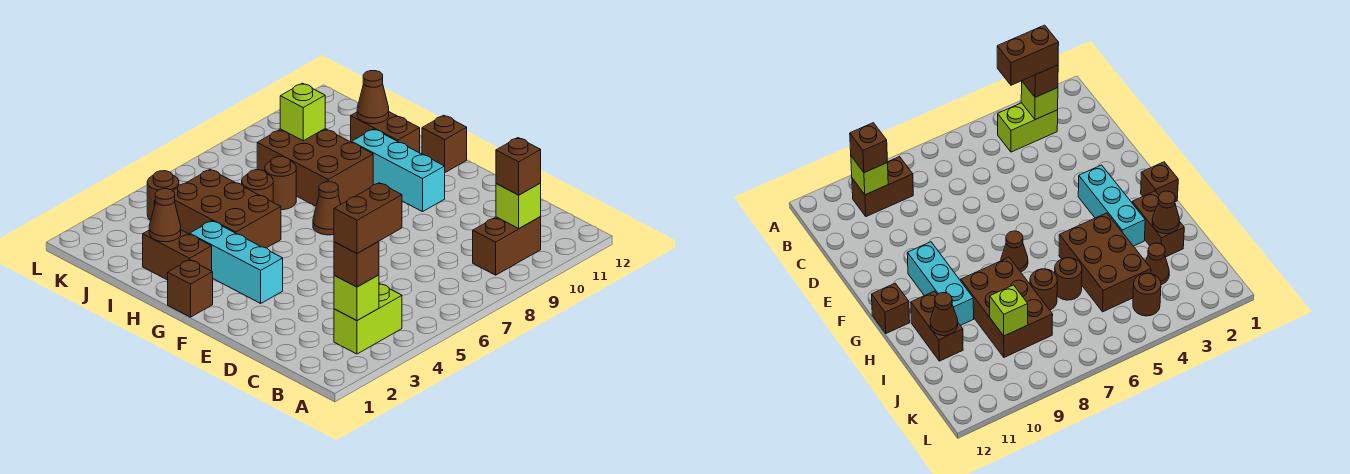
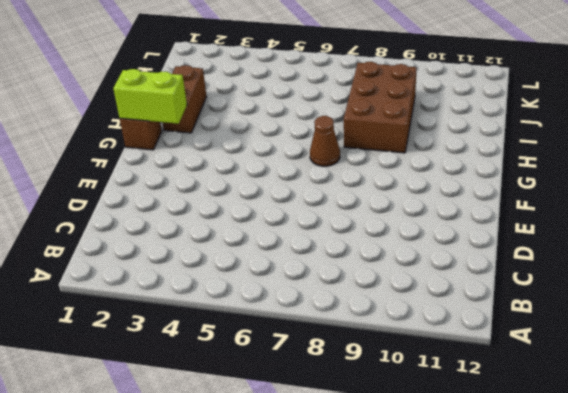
lime brick G1:G2 level 2 -> lime brick B3:B4 level 1
none -> brown brick B9:B10 level 1
none -> cyan brick F3:H3 level 1
none -> cyan brick F10:H10 level 1

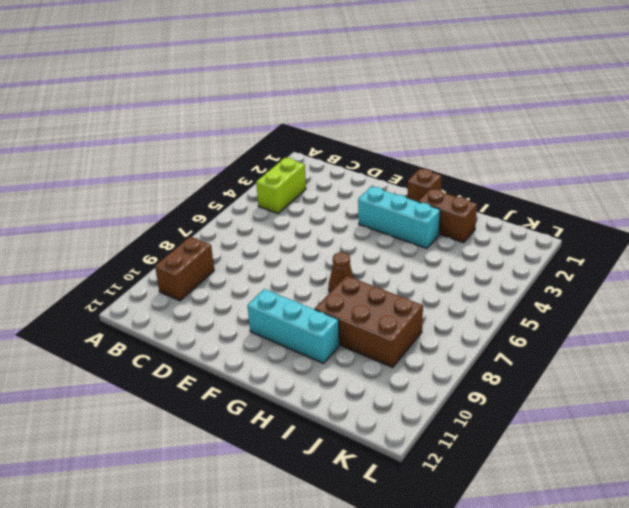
none -> brown brick G12 level 1
none -> brown brick H4:J5 level 1
none -> brown brick H11:I11 level 1

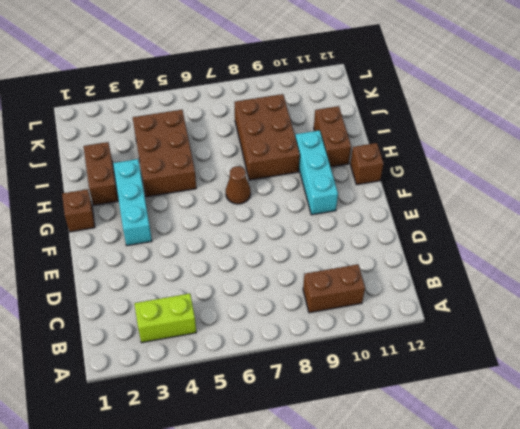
none -> brown round brick I6 level 1
none -> brown round brick I7 level 1
none -> brown cone J3 level 1

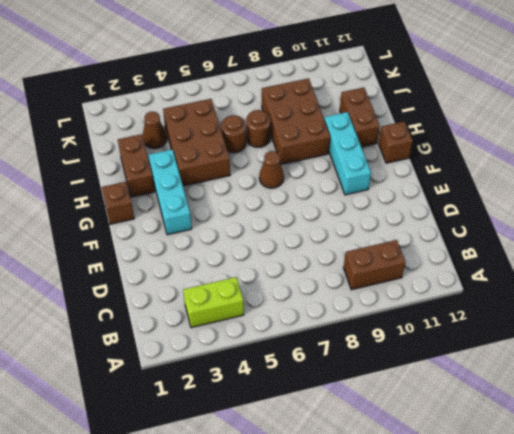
none -> brown round brick K4 level 1
none -> lime brick B3 level 2
none -> lime brick B10 level 2

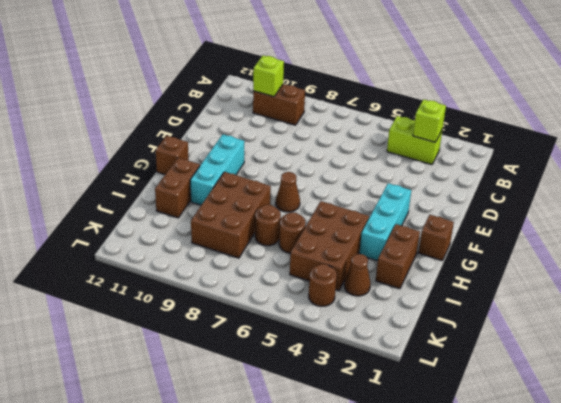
none -> brown cone I2 level 2
none -> brown cone I11 level 2
none -> lime brick J9 level 2

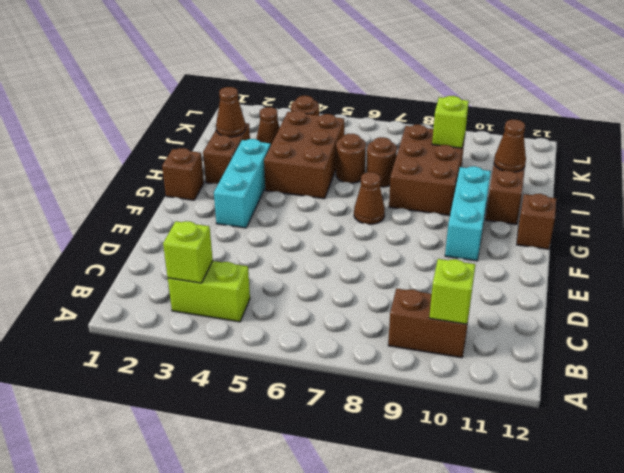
none -> brown brick B3 level 3
none -> brown brick B10 level 3
none -> brown brick B3:B4 level 4

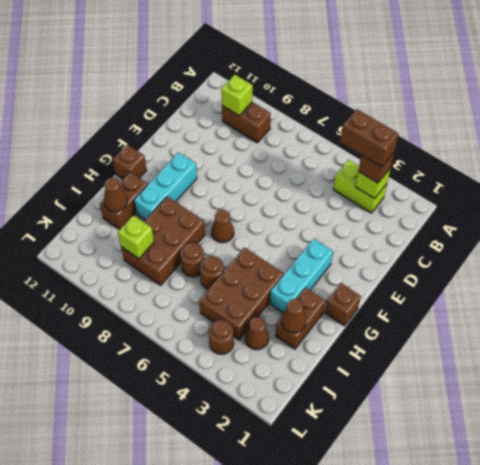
none -> brown brick B10 level 3

